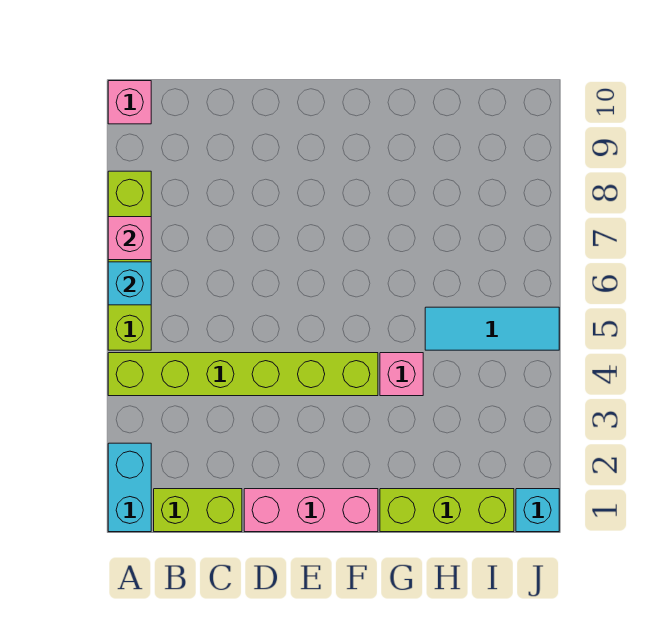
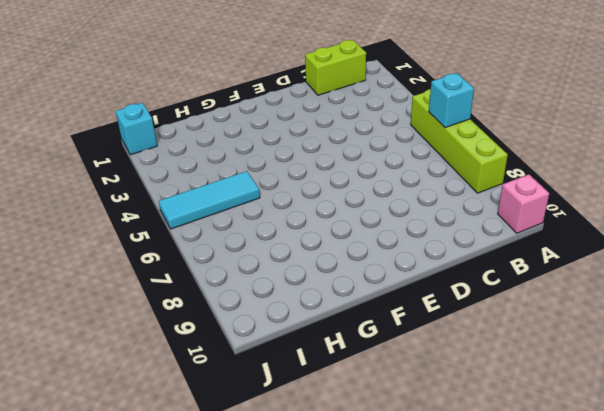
none -> cyan brick A1:A2 level 1
none -> lime brick A4:F4 level 1
none -> pink brick D1:F1 level 1

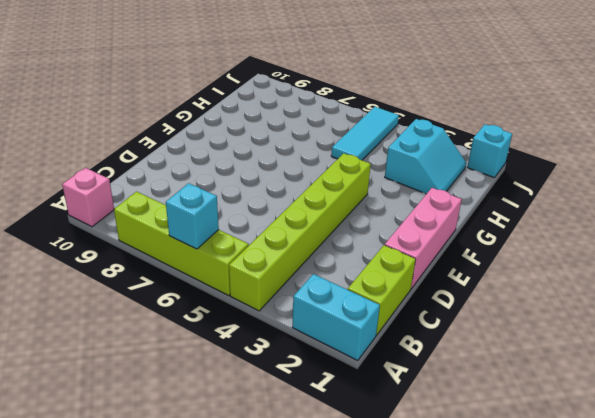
cyan slope H2:I3 level 1 top 3 -> none
none -> lime brick G1:I1 level 1
none -> pink brick G4 level 1
none -> pink brick A7 level 2

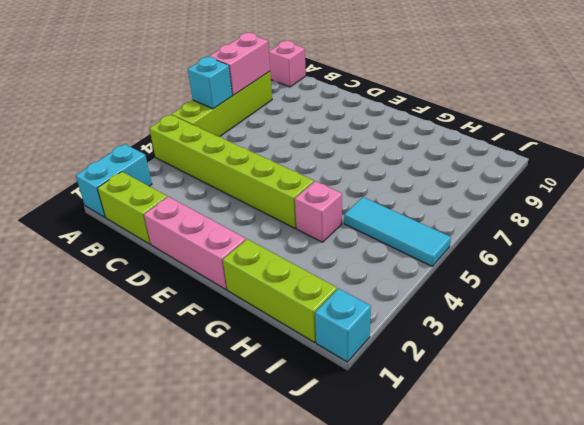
pink brick A7:A8 level 2 -> pink brick A7 level 2

